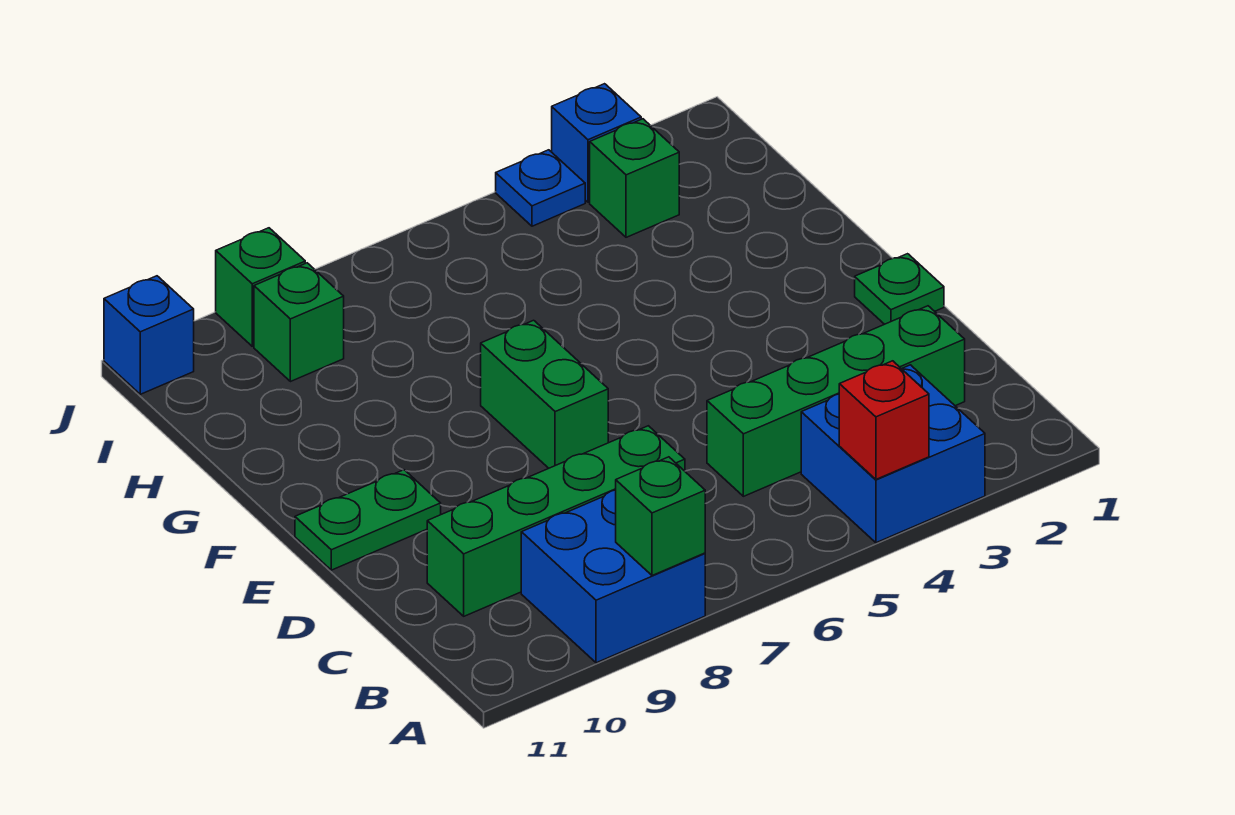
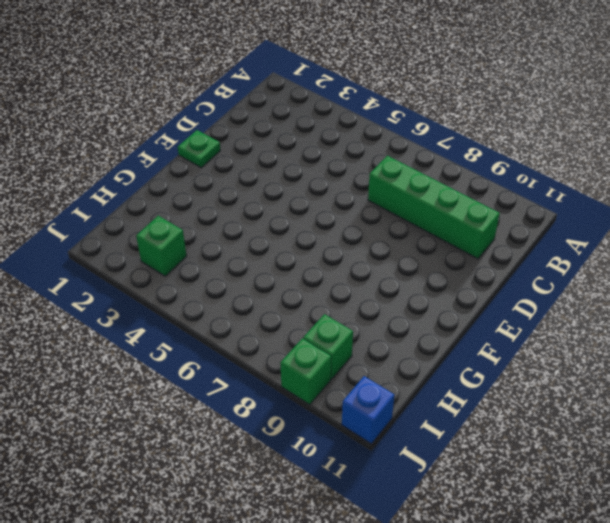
none -> blue brick A3:B4 level 1
none -> blue brick A8:B9 level 1
none -> green brick C2:C5 level 1

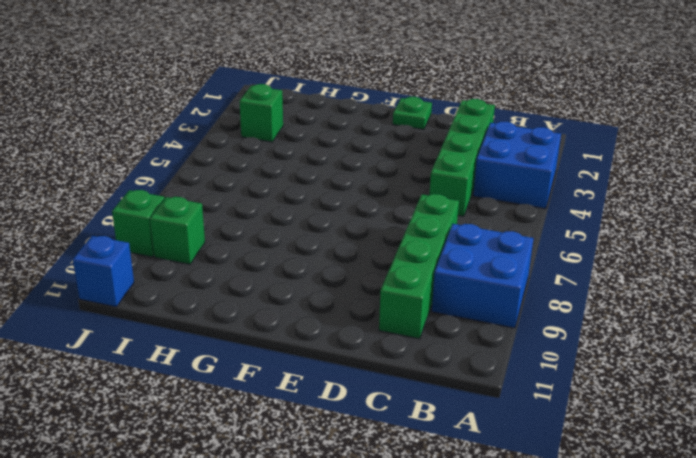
none -> green brick E7:F7 level 1
none -> green plate E10:E11 level 1
none -> blue brick J3 level 1

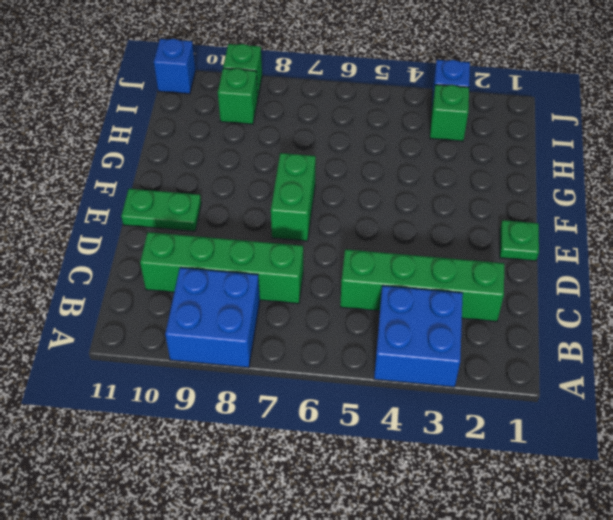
none -> blue plate J4 level 1
none -> red brick A4 level 2
none -> green brick A8 level 2

